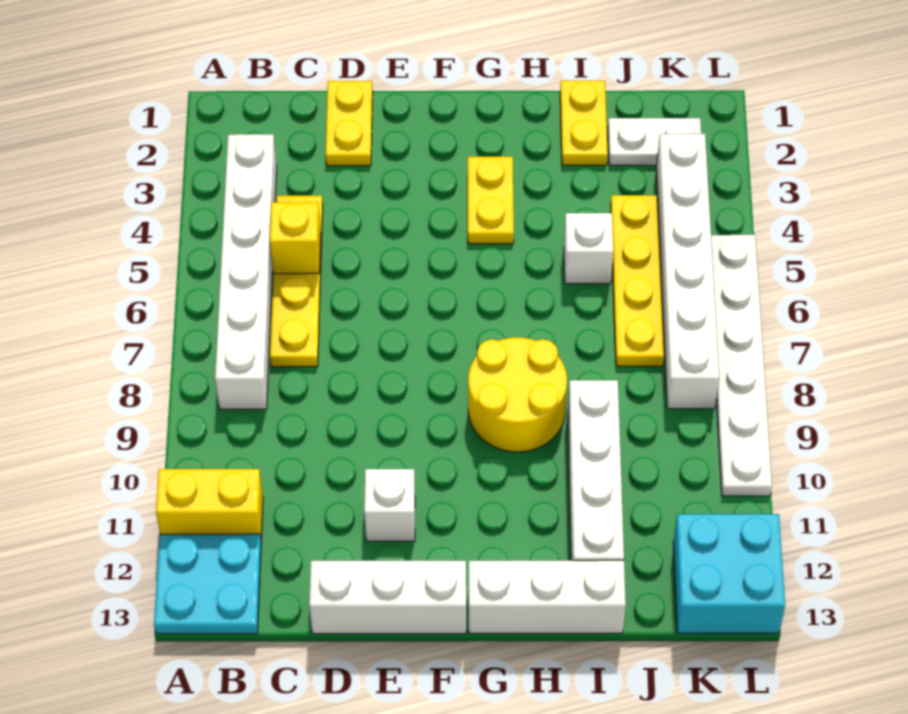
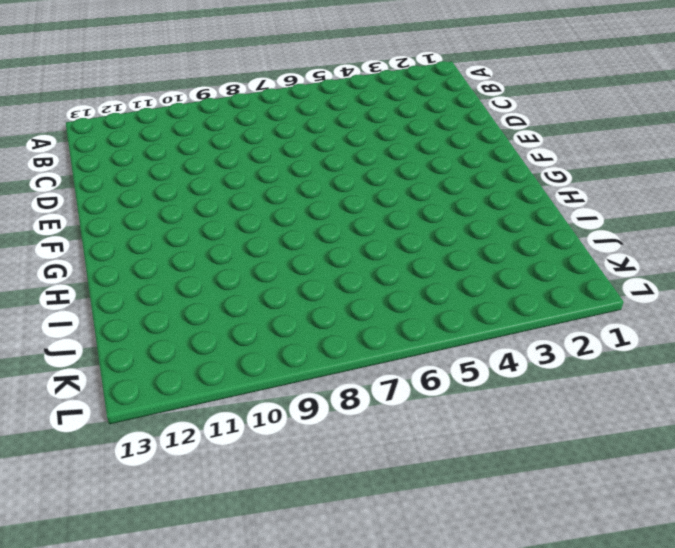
none -> yellow brick A11:B11 level 1
none -> cyan plate A12:B13 level 1
none -> white brick B3:B8 level 1

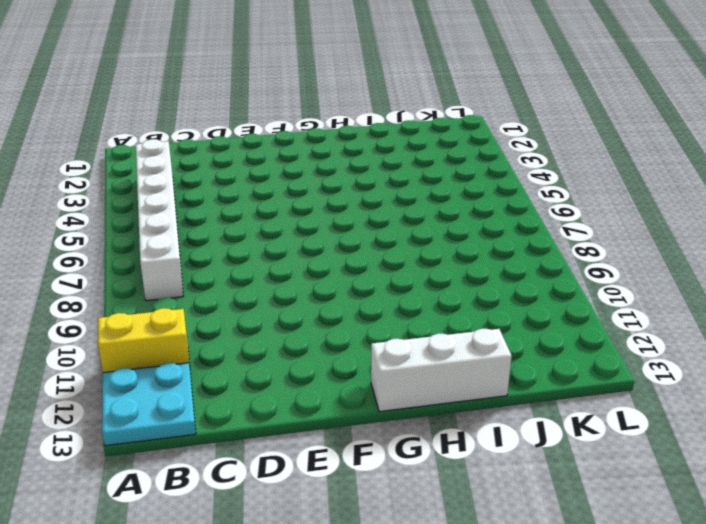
none -> yellow plate C4:C7 level 1
none -> yellow plate D1:D2 level 1
none -> white brick D13:F13 level 1

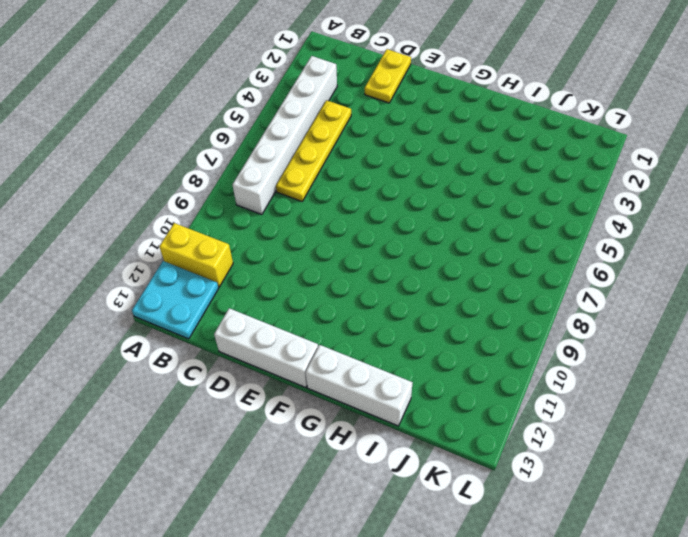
none -> white brick E11 level 1
none -> yellow plate G3:G4 level 1
none -> yellow round brick G8:H9 level 1

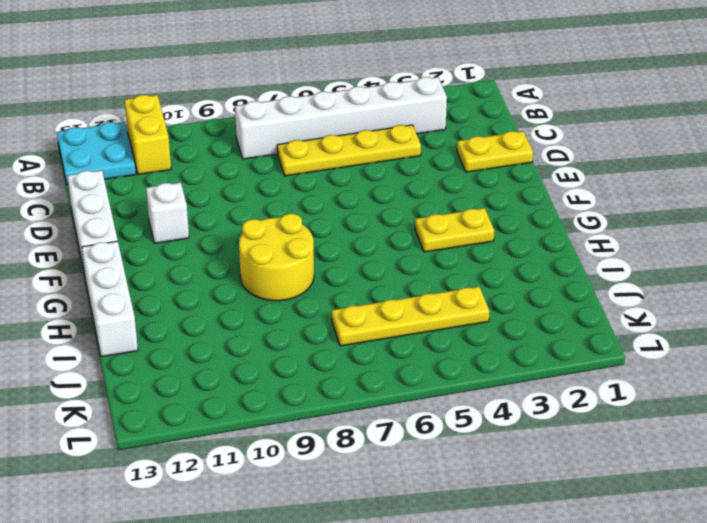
none -> yellow plate I1:I2 level 1
none -> white brick I5 level 1
none -> white brick I9:I12 level 1

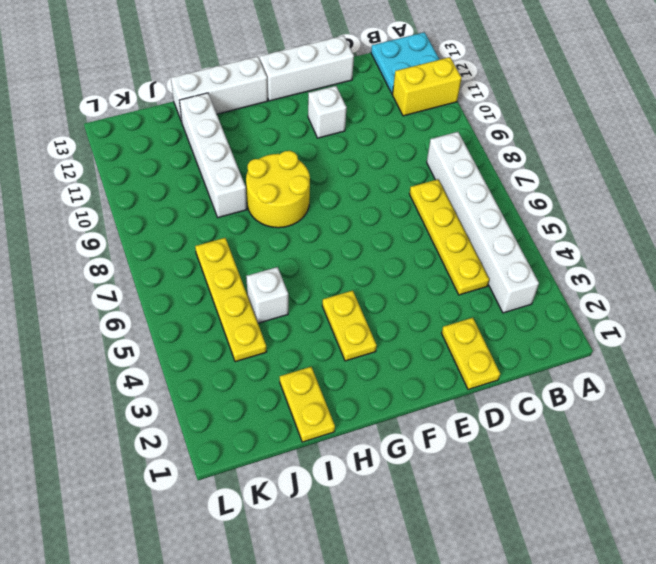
none -> white plate J2:K2 level 1
none -> white brick K3:K8 level 1
none -> cyan brick K12:L13 level 1

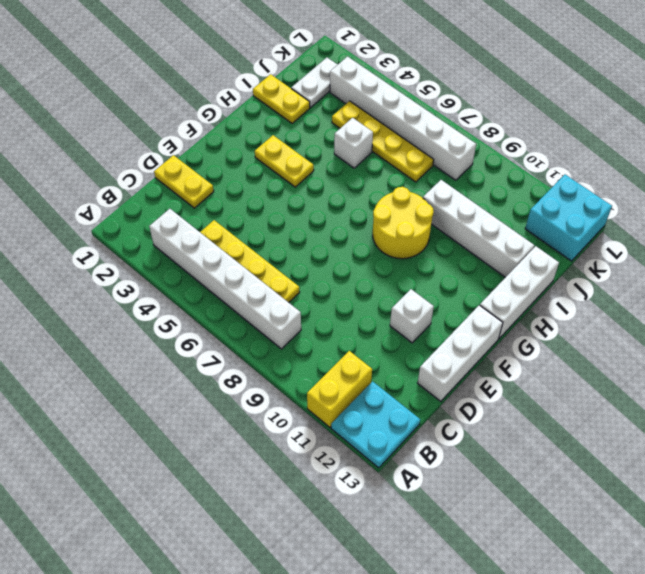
none -> white plate L5:L10 level 1
none -> yellow brick C5 level 2

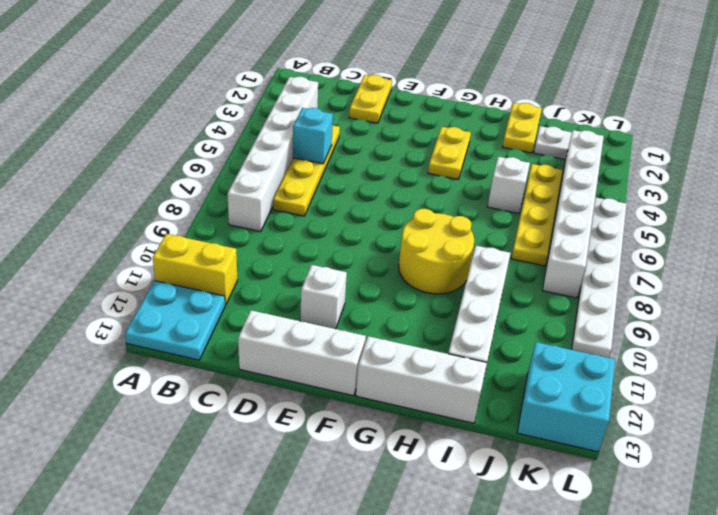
cyan brick C5 level 2 -> yellow brick C5 level 2

